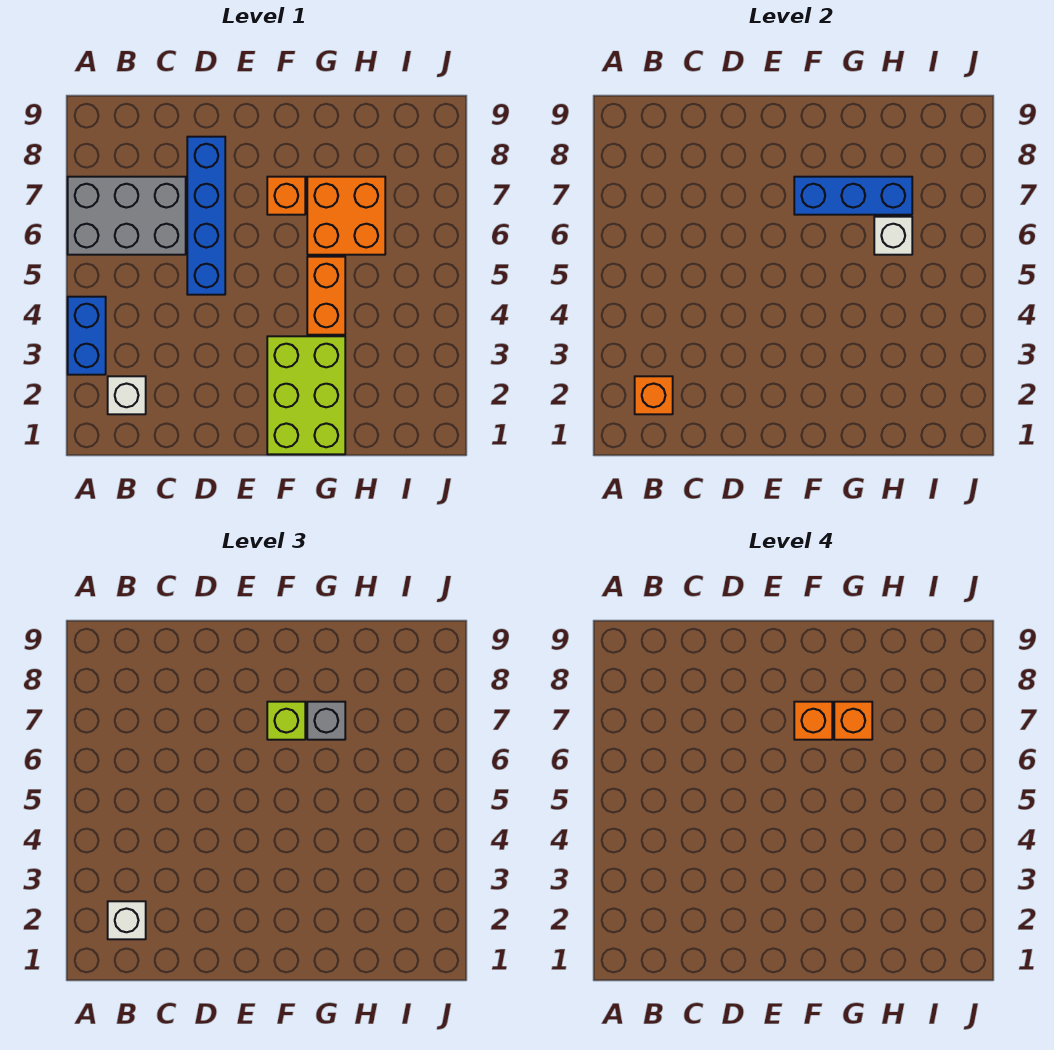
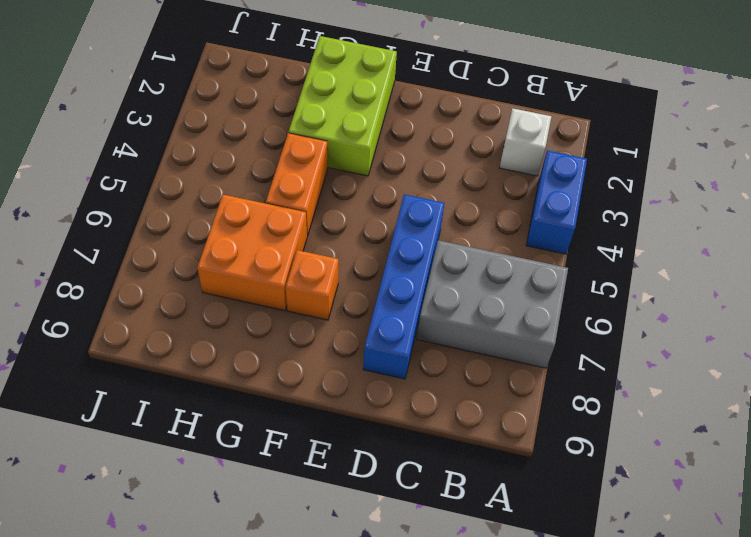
none -> orange brick B2 level 2
none -> blue brick F7:H7 level 2
none -> white brick H6 level 2

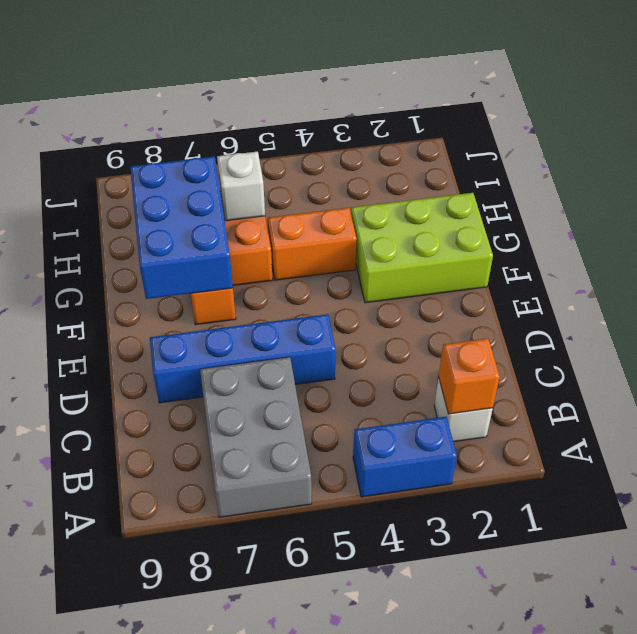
blue brick F7:H8 level 2 -> blue brick F7:H7 level 2
none -> white brick B2 level 3
none -> lime brick F7 level 3
none -> grey brick G7 level 3

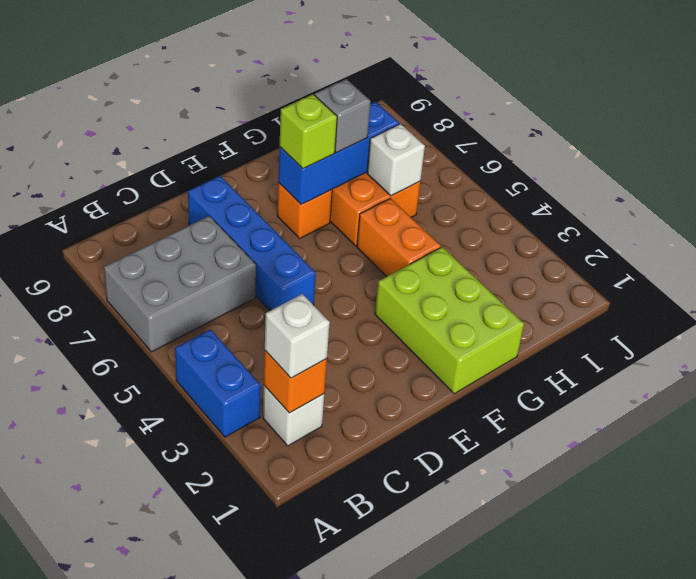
none -> orange brick F7 level 4
none -> orange brick G7 level 4

